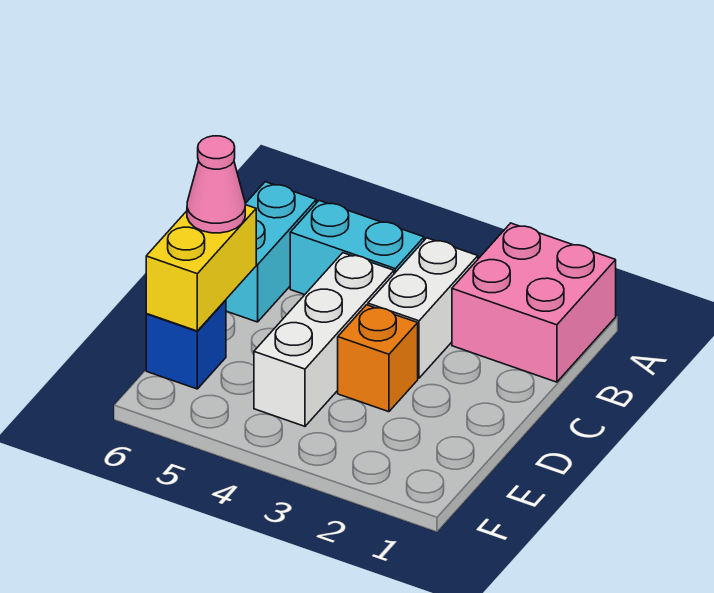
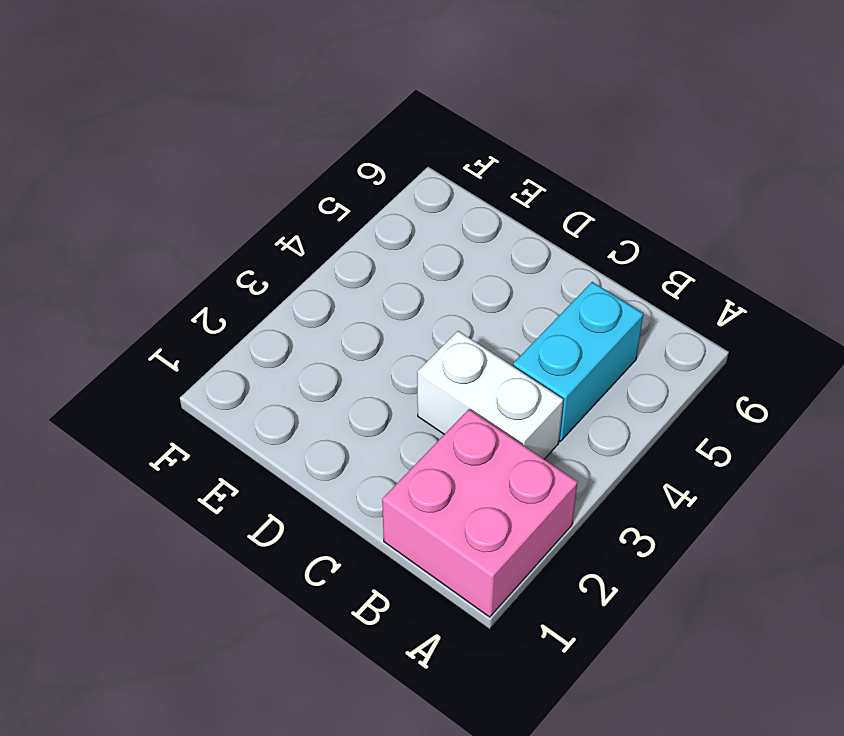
none -> cyan brick B6:C6 level 1
none -> white brick C4:E4 level 1

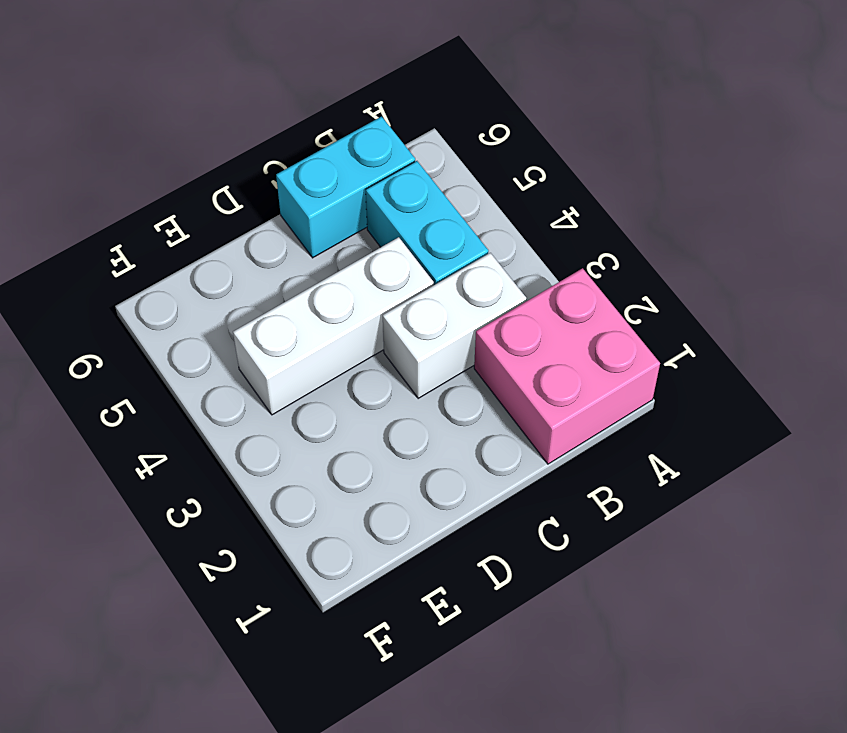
none -> orange brick D3 level 1
none -> blue brick E6 level 1

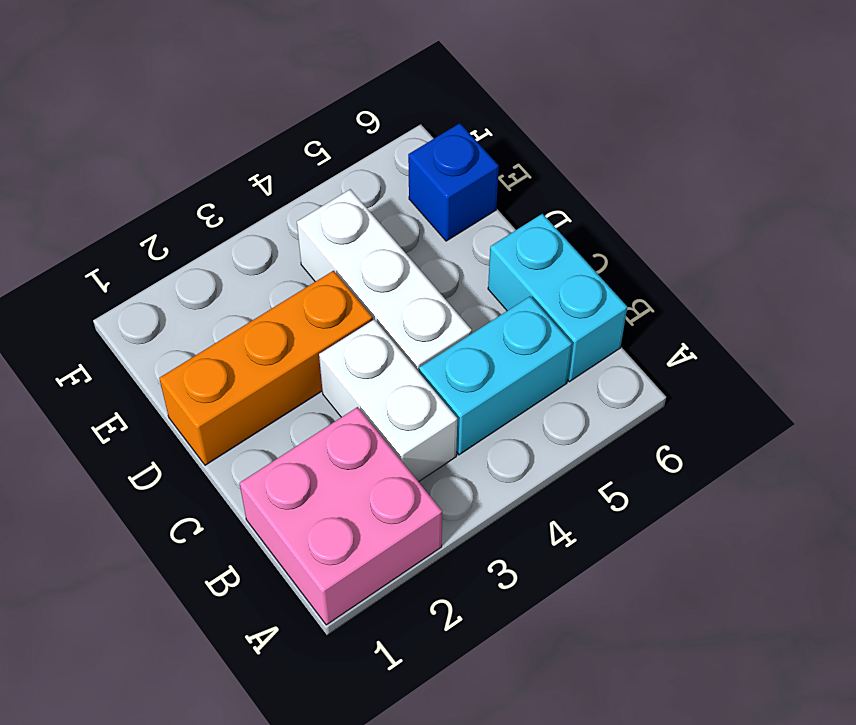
orange brick D1:D3 level 1 -> orange brick D3 level 1
none -> yellow brick D6:E6 level 2
none -> pink cone D6 level 3

